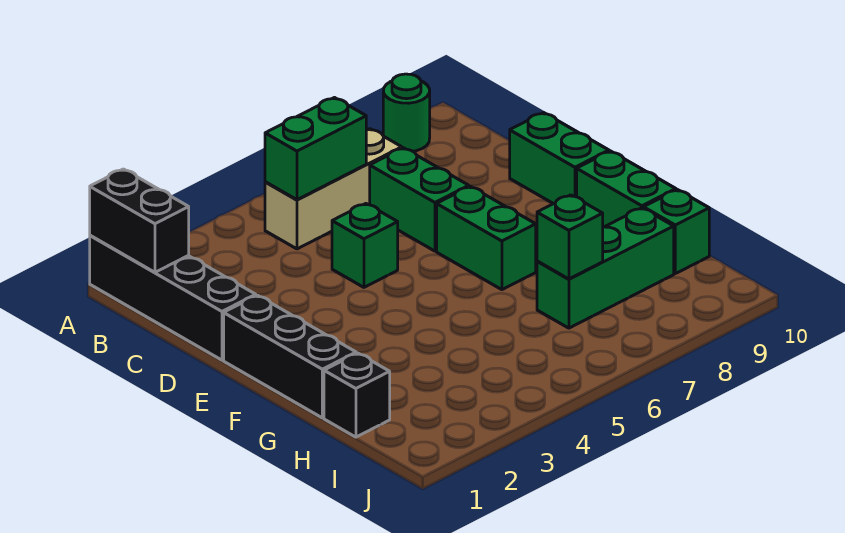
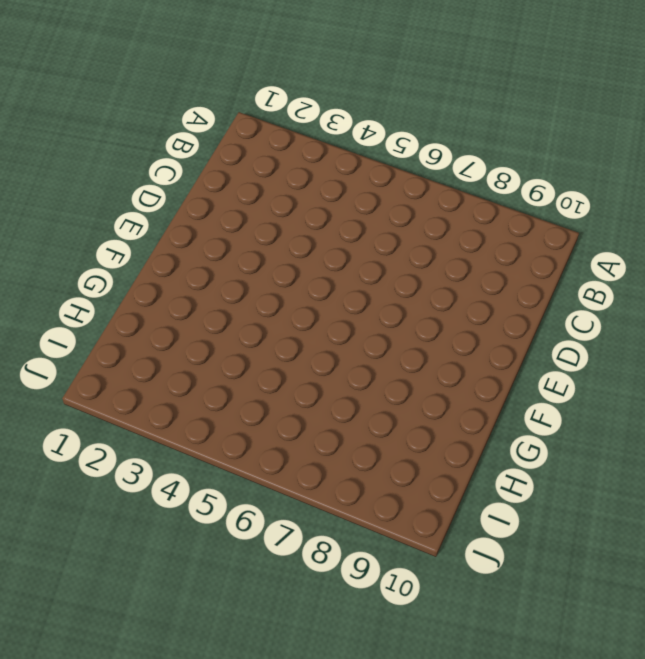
none -> black brick A1:D1 level 1
none -> green round brick A9 level 1
none -> tan brick B5:B7 level 1

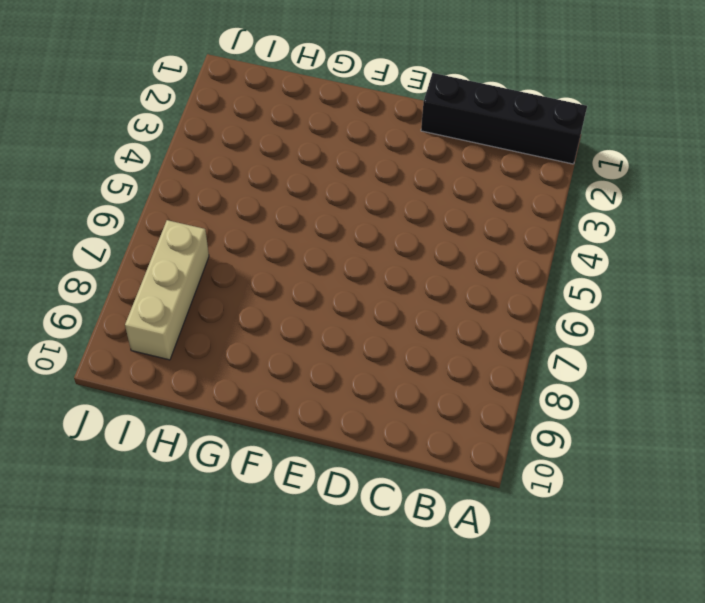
tan brick I7:I9 level 1 -> tan brick B5:B7 level 1
none -> green round brick A9 level 1
none -> green brick C7:D7 level 1
none -> green brick D5 level 1

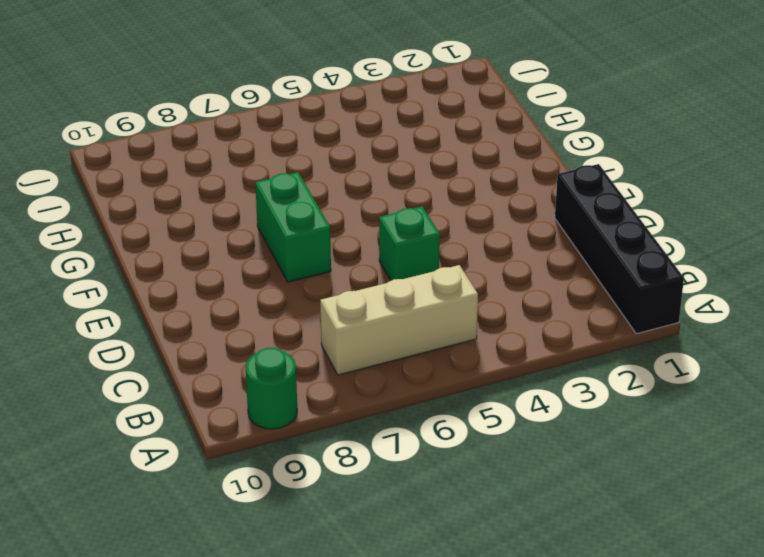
none -> green brick C7:D7 level 1
none -> green brick D10:E10 level 1
none -> black brick E1:G1 level 1

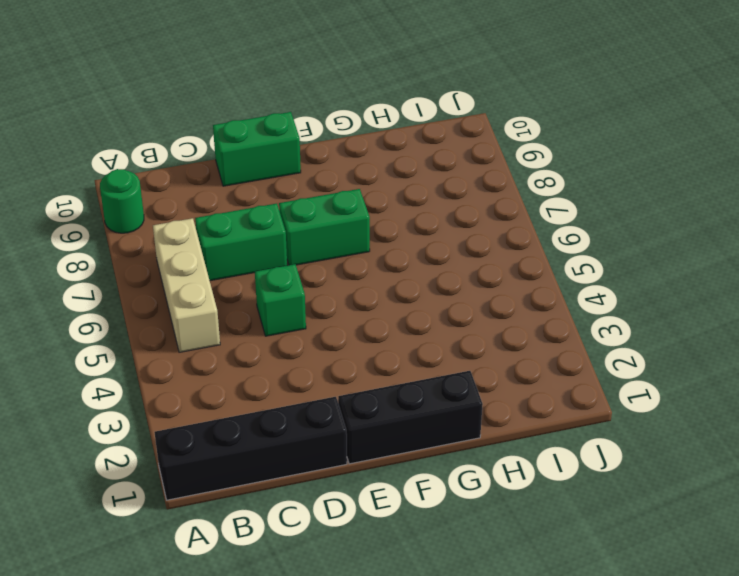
none -> green brick F10:G10 level 1
none -> black brick H1 level 1
none -> green brick H7:H9 level 1

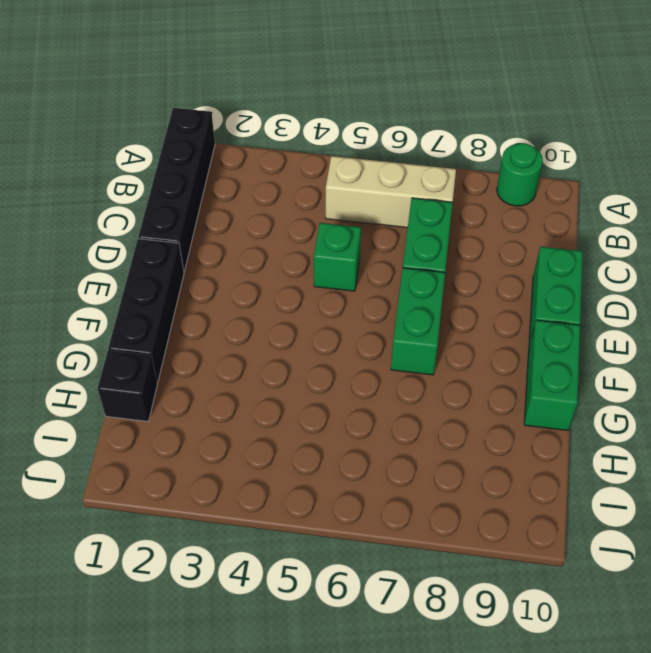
none -> green brick H7:H9 level 1
none -> green brick H10 level 1
none -> black brick A1:B1 level 2

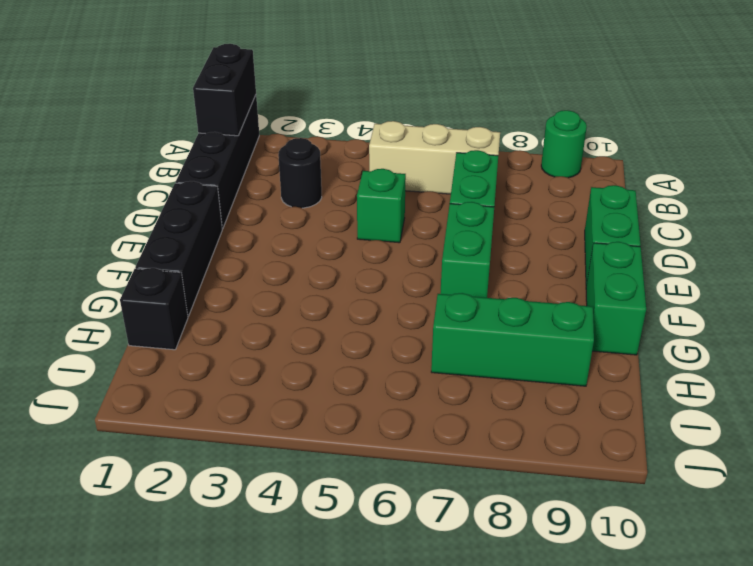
black round brick C3 level 1 -> none
none -> green brick H10 level 1
none -> green brick B5:B6 level 2
none -> green brick H7 level 2

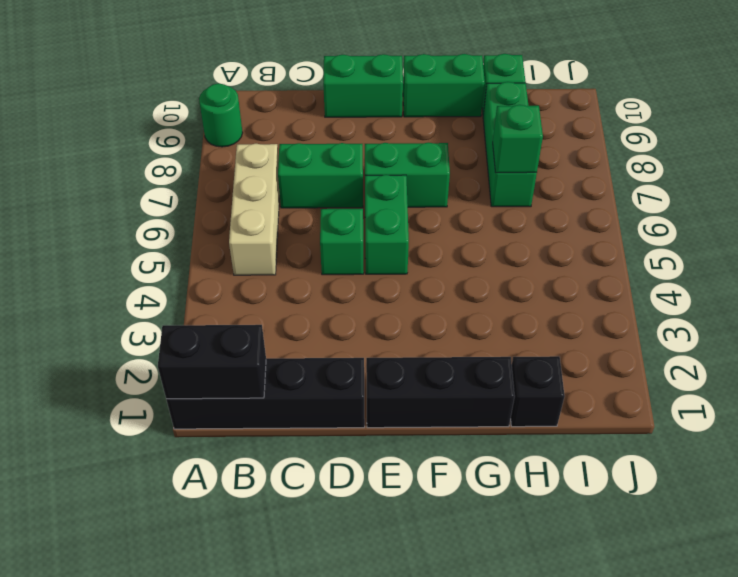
green brick E5:E6 level 1 -> green brick B5:B6 level 2

